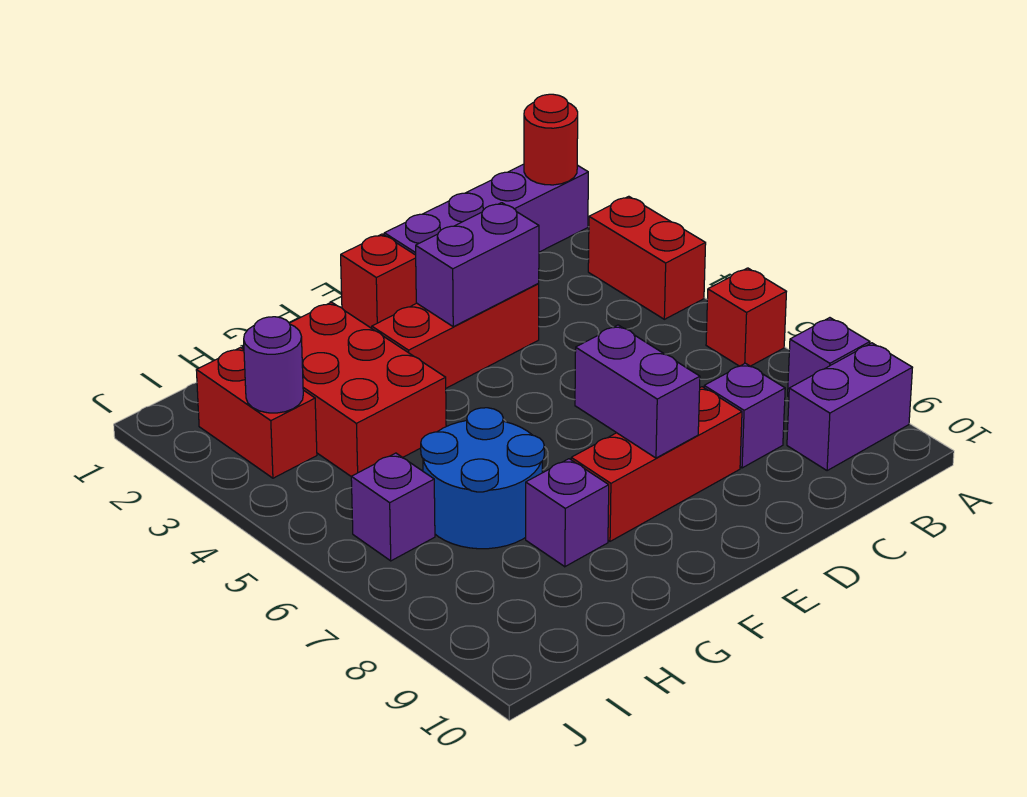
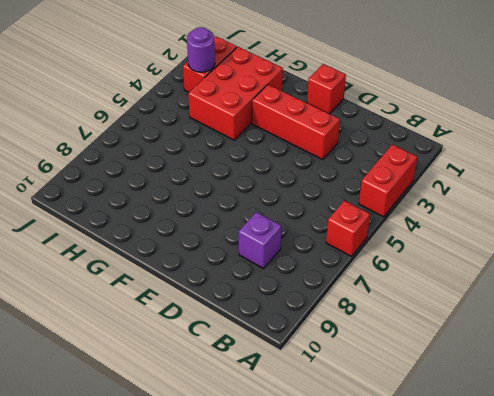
none -> purple brick A1:D1 level 1
none -> purple brick A8 level 1
none -> purple brick A9:B9 level 1

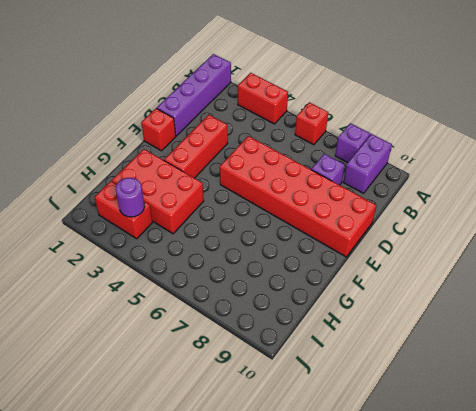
red brick D5:E10 level 1 -> red brick D8:F8 level 1
none -> blue round brick G6:H7 level 1
none -> purple brick G8 level 1
none -> purple brick I6 level 1

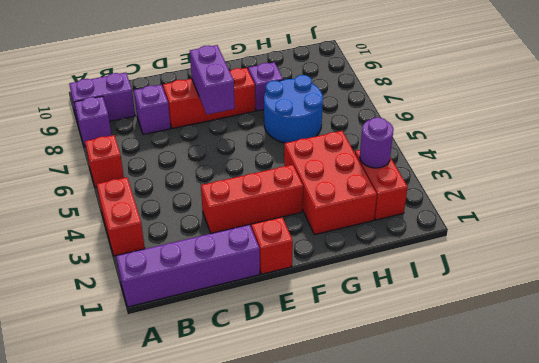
none -> purple brick I6 level 1
none -> red round brick A1 level 2
none -> purple brick D3:E3 level 2

